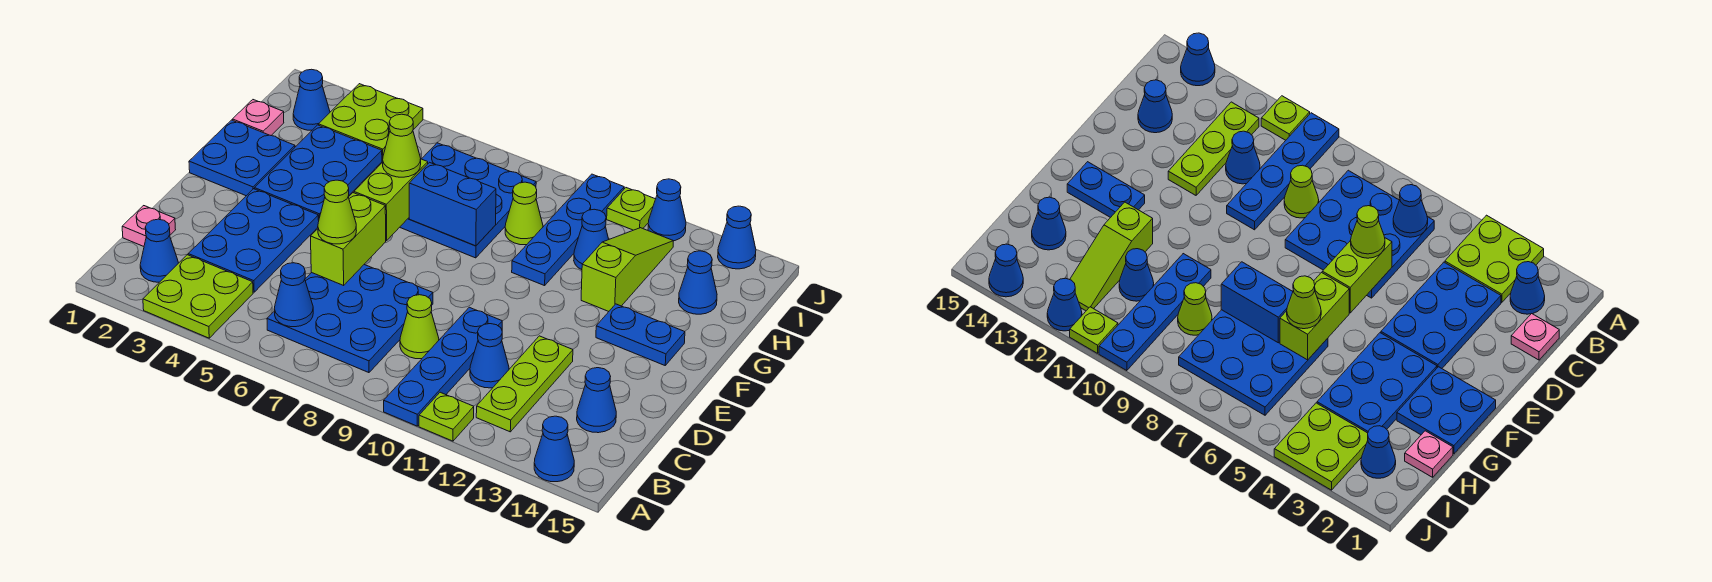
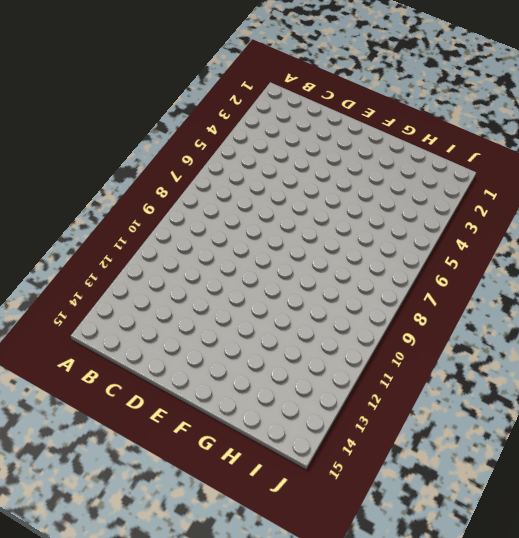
none -> lime plate A3:B4 level 1
none -> blue plate A10:D10 level 1
none -> lime plate A11 level 1
none -> blue cone A14 level 1

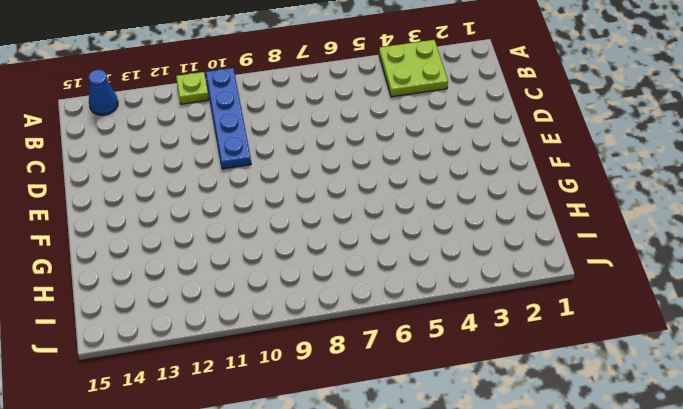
none -> blue cone B2 level 1
none -> blue plate B6:D8 level 1
none -> lime plate B12:D12 level 1
none -> pink plate C1 level 1

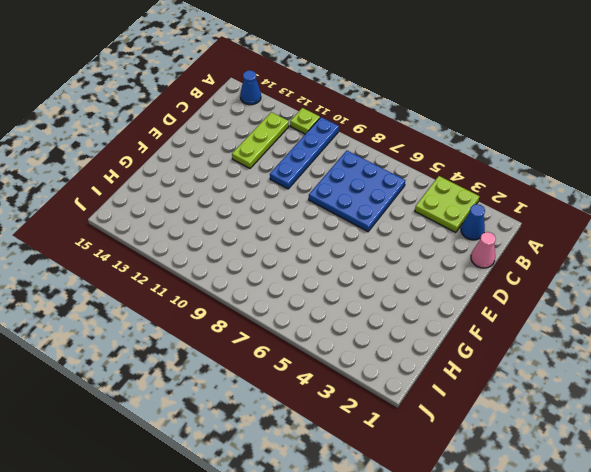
pink cone C1 level 1 -> pink plate C1 level 1
none -> blue plate C3:E4 level 1
none -> lime cone C9 level 1
none -> blue cone C11 level 1
none -> blue cone C14 level 1

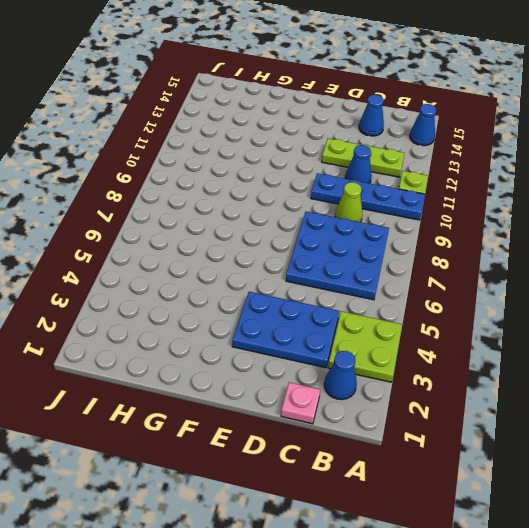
none -> blue plate F1:G2 level 1
none -> blue plate F3:H4 level 1
none -> blue plate F13:F14 level 1
none -> blue plate G6:I8 level 1

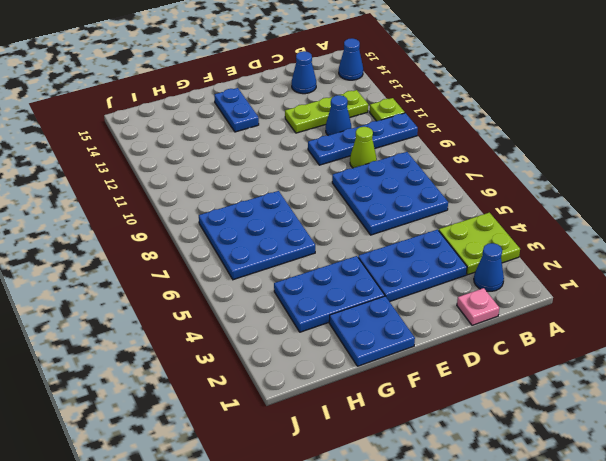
none -> blue plate G10:J10 level 1
none -> lime slope G12:I12 level 1 top G
none -> pink plate H1 level 1
none -> lime cone H9 level 1

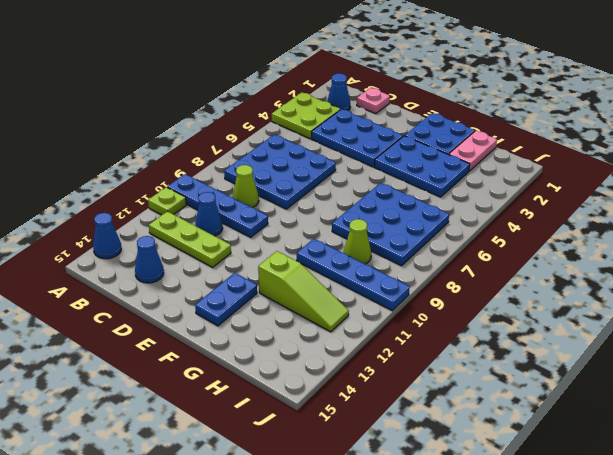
pink plate H1:H2 level 1 -> pink plate H1 level 1
none -> blue cone H11 level 1
none -> blue cone H14 level 1
none -> blue cone I2 level 1
none -> lime plate I3:J4 level 1

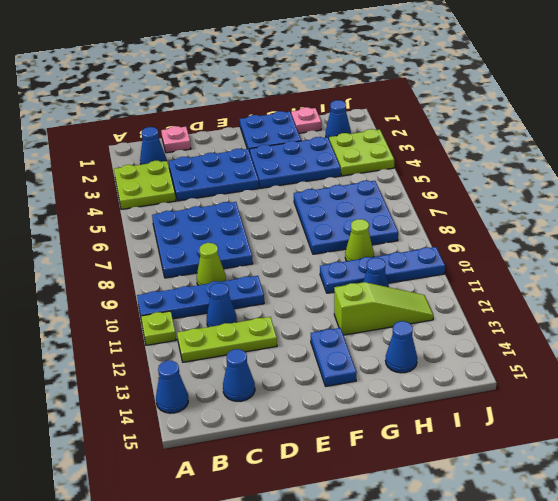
none -> lime plate J11 level 1
none -> blue cone J12 level 1
none -> blue cone J14 level 1
none -> blue cone B6 level 2

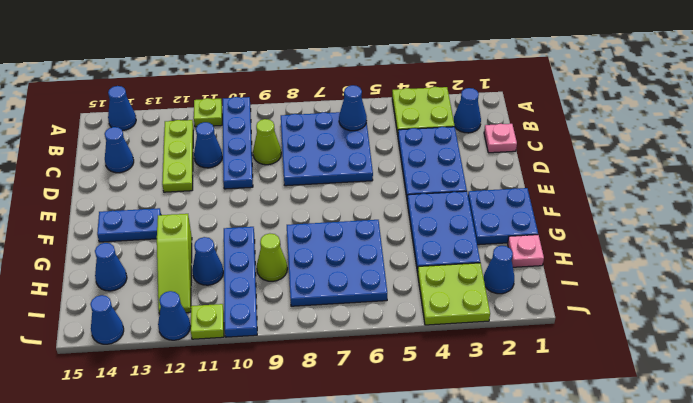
none -> lime brick D6:E6 level 2
none -> lime brick F6:G6 level 2
none -> blue brick G7:G8 level 2
none -> lime cone D6 level 3

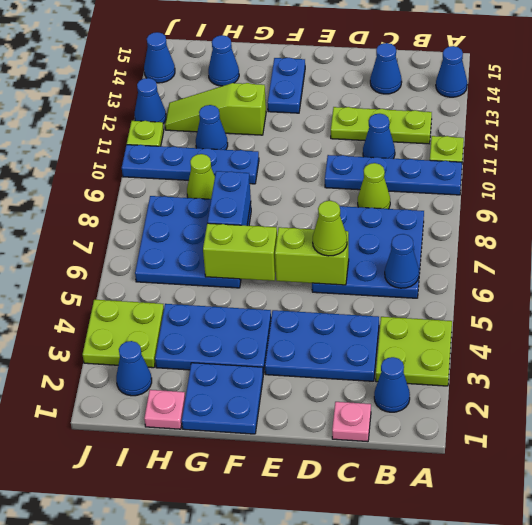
none -> lime cone G6 level 3

